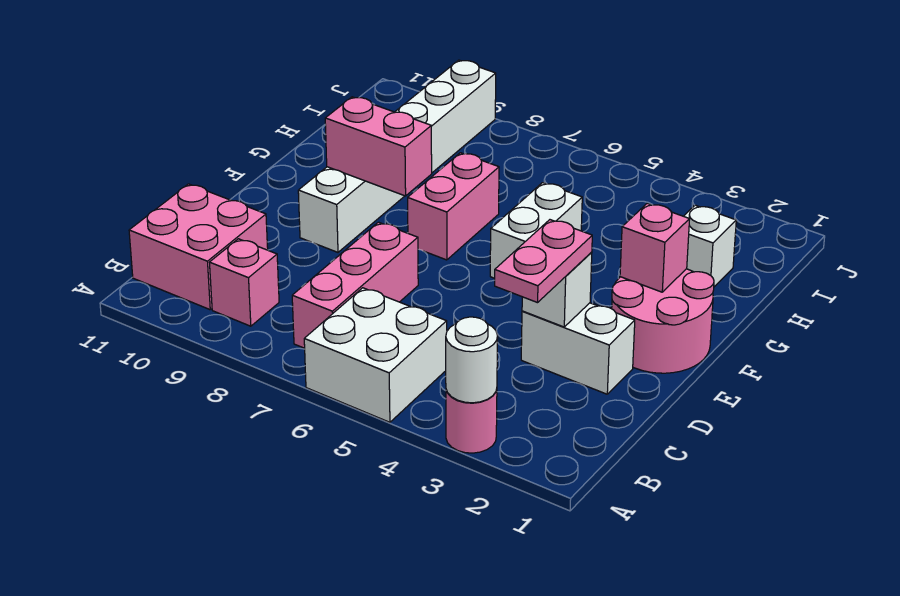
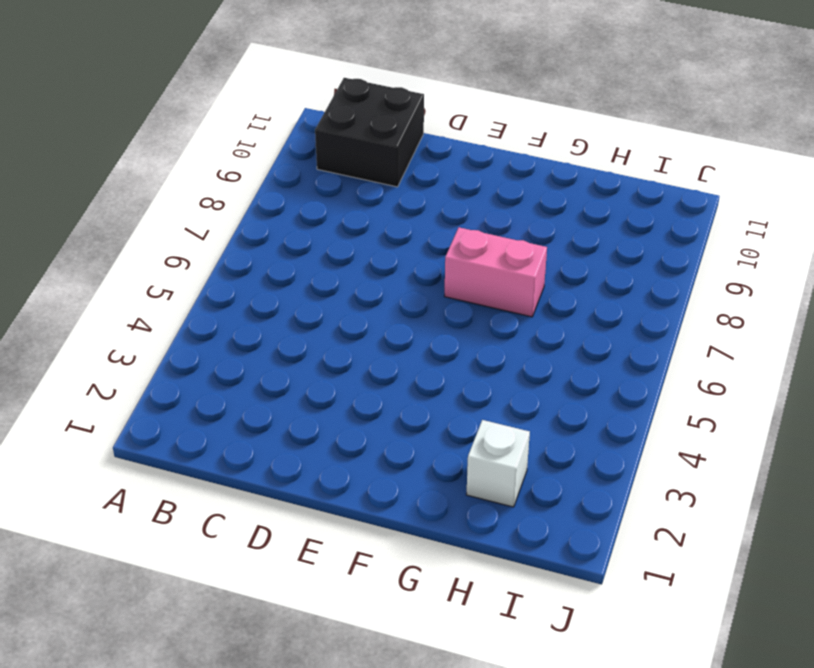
black brick B10:C11 level 1 -> pink brick B10:C11 level 1
none -> pink round brick A3 level 1
none -> white brick A5:B6 level 1
none -> pink brick B7:D7 level 1

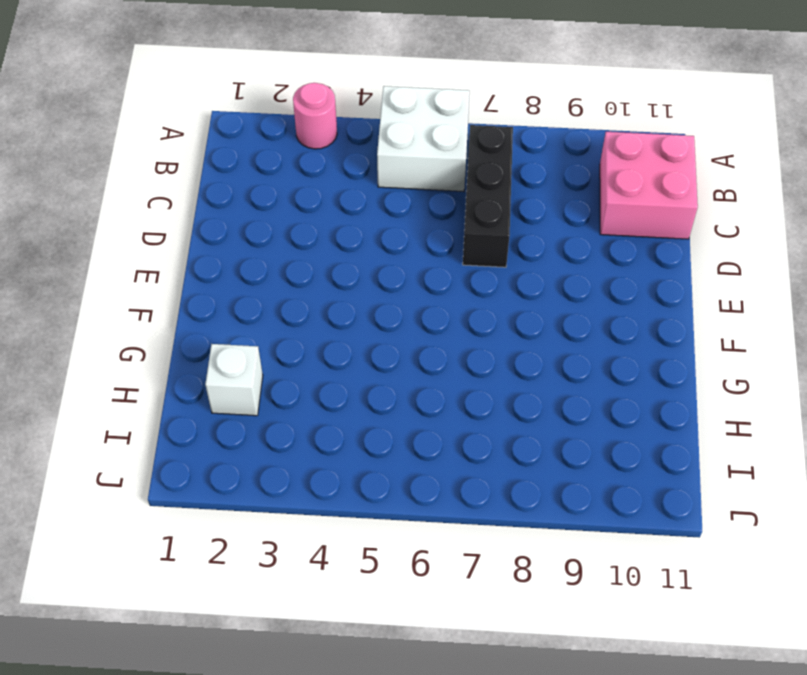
black brick B7:D7 level 1 -> pink brick B7:D7 level 1
none -> pink brick B9 level 1
none -> white brick D2:D3 level 1
none -> pink round brick E1:F2 level 1

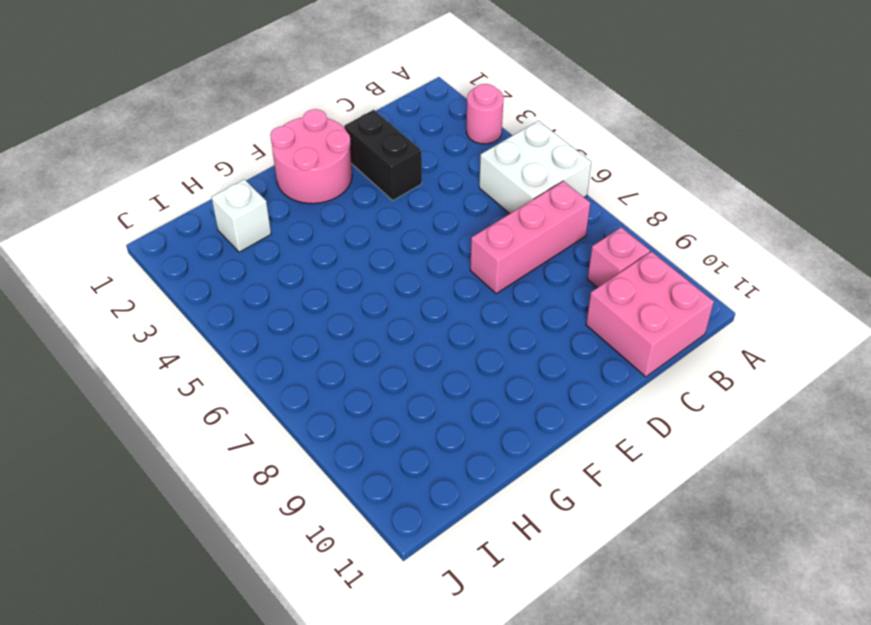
black brick D2:D3 level 1 -> white brick D2:D3 level 1
none -> white brick E9:J9 level 1
none -> white brick F5:G5 level 1
none -> pink brick F7:G7 level 1

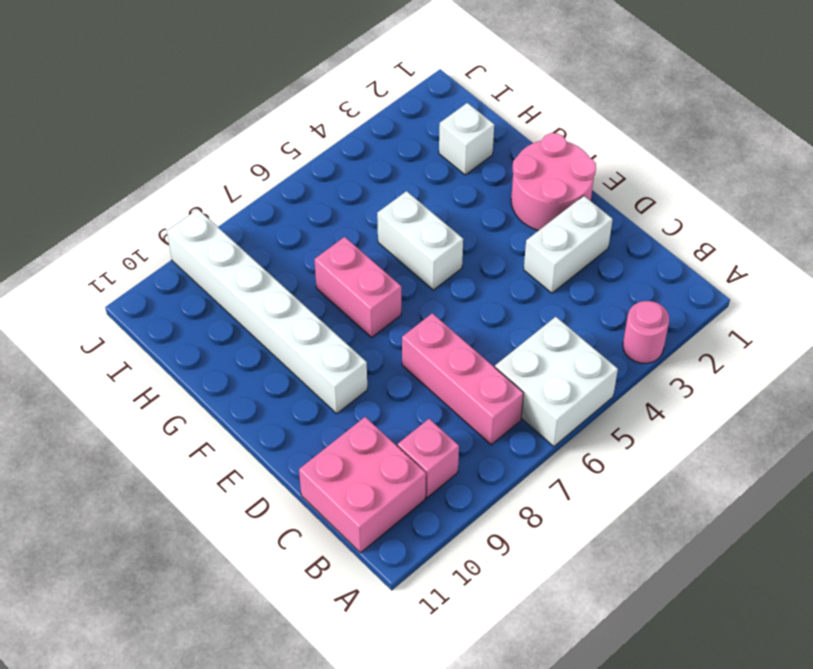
none -> white round brick A3 level 2
none -> white brick D3 level 2
none -> pink brick F2 level 2

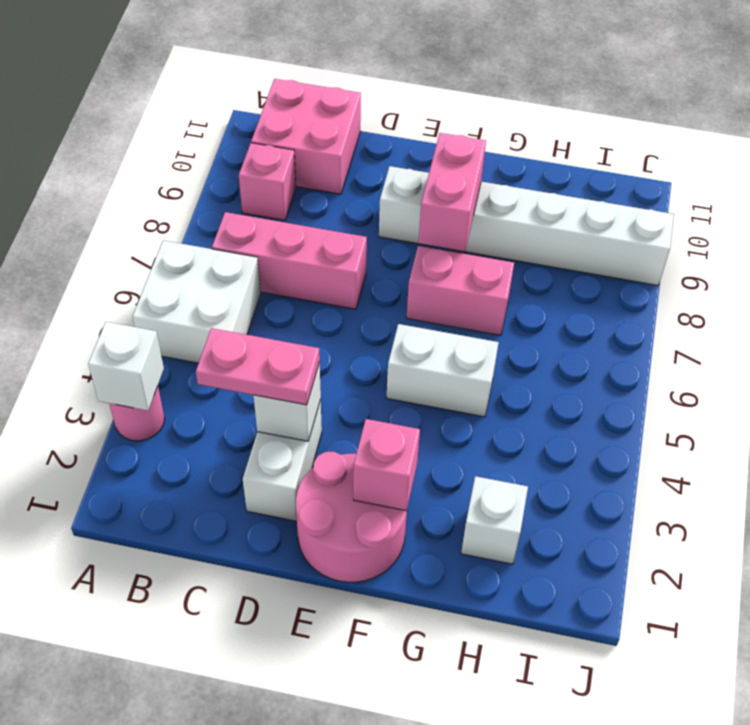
white brick A3 level 2 -> white round brick A3 level 2

